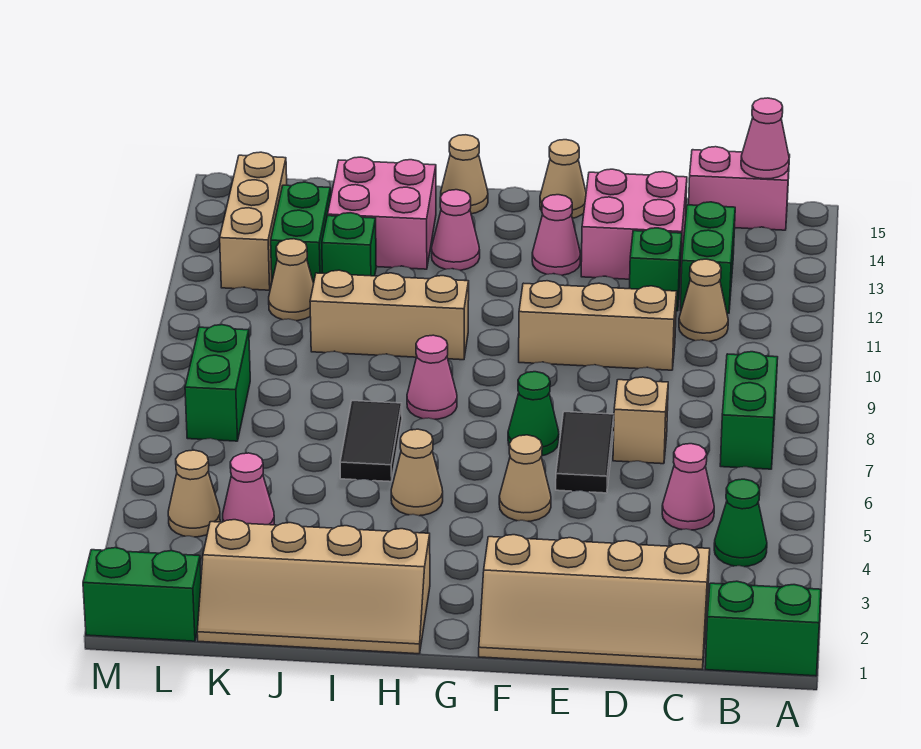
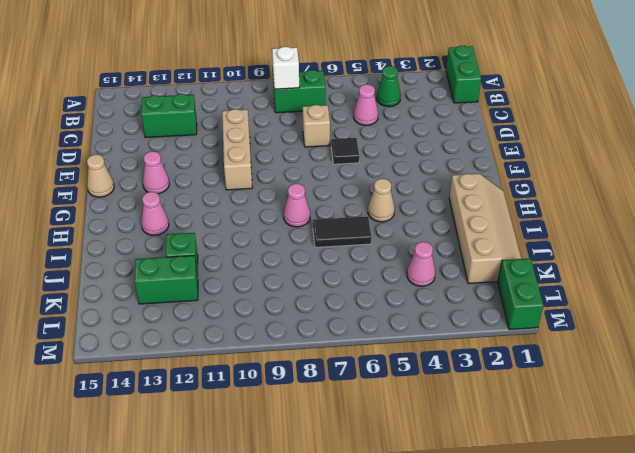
white brick B8 level 2 -> none
black tile E6 level 1 -> black tile E6:E7 level 1
none -> pink brick B15:C15 level 1
none -> tan slope C1:F2 level 1 top 2
none -> tan cone C11 level 1
none -> green brick D12 level 1

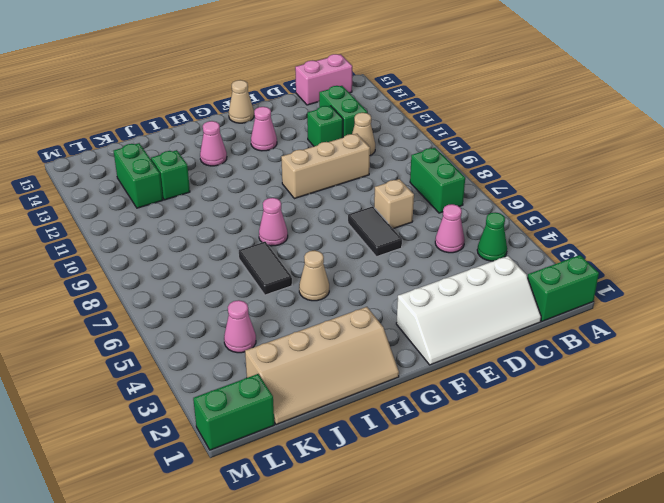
white slope C1:F2 level 1 top 2 -> tan slope C1:F2 level 1 top 2
none -> pink brick D13:E14 level 1
none -> tan cone F5 level 1
none -> green cone F7 level 1
none -> tan brick H10:J10 level 1

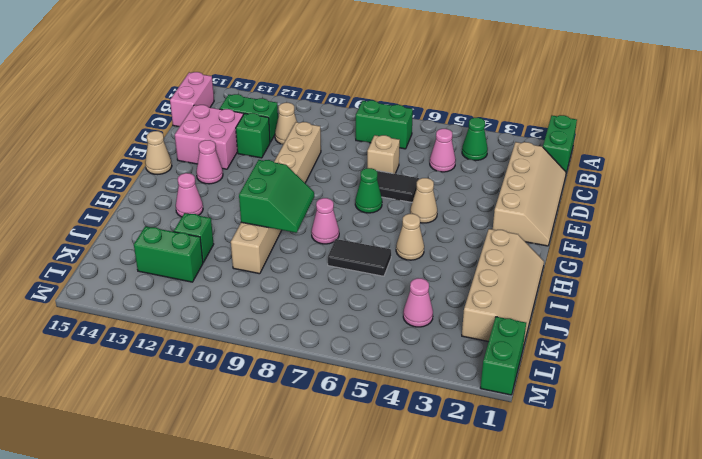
green slope H9:I10 level 2 top 10 -> none
none -> tan cone H15 level 1
none -> pink brick I13:J14 level 1
none -> tan cone K11 level 1
none -> tan cone L4 level 1

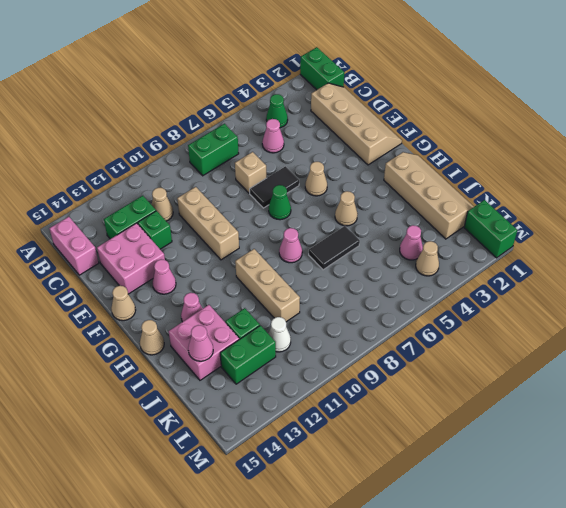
pink cone J14 level 2 -> pink cone B15 level 2
white cone K11 level 1 -> tan cone K11 level 1
none -> green brick L7:L8 level 1
none -> tan brick L12:L14 level 1

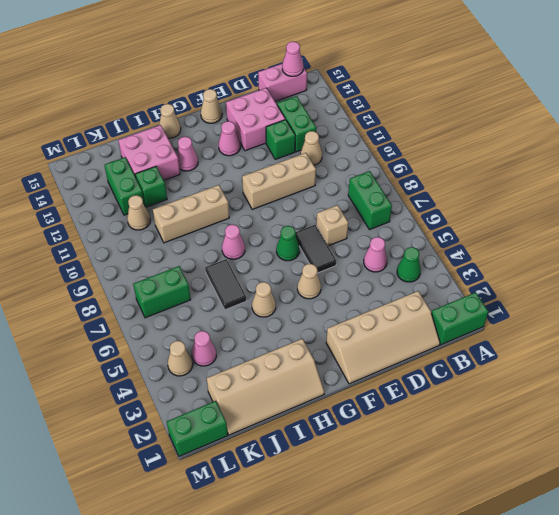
green brick K7:L7 level 1 -> green brick L7:L8 level 1
none -> tan brick L12:L14 level 1

